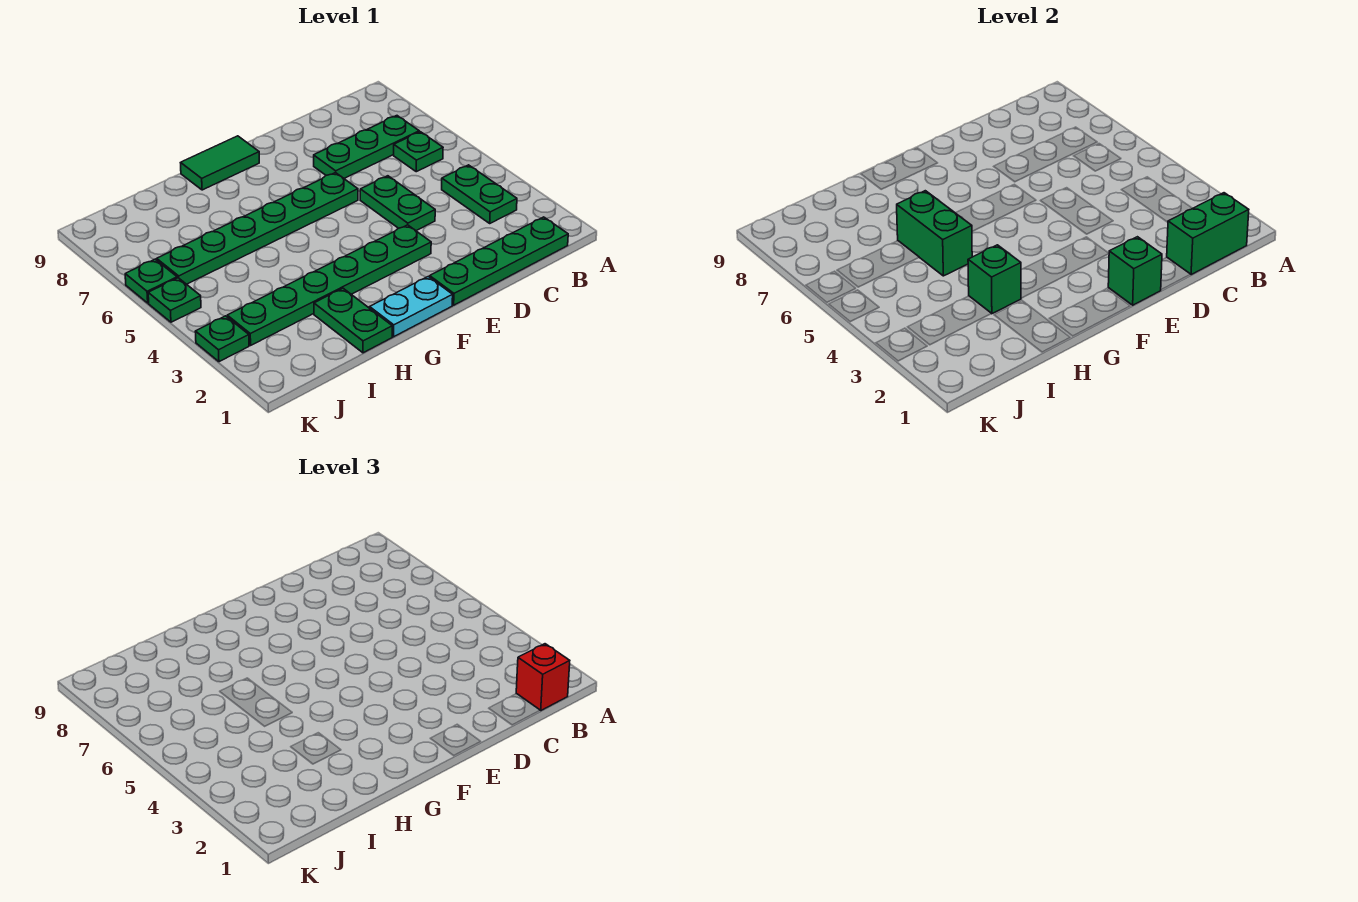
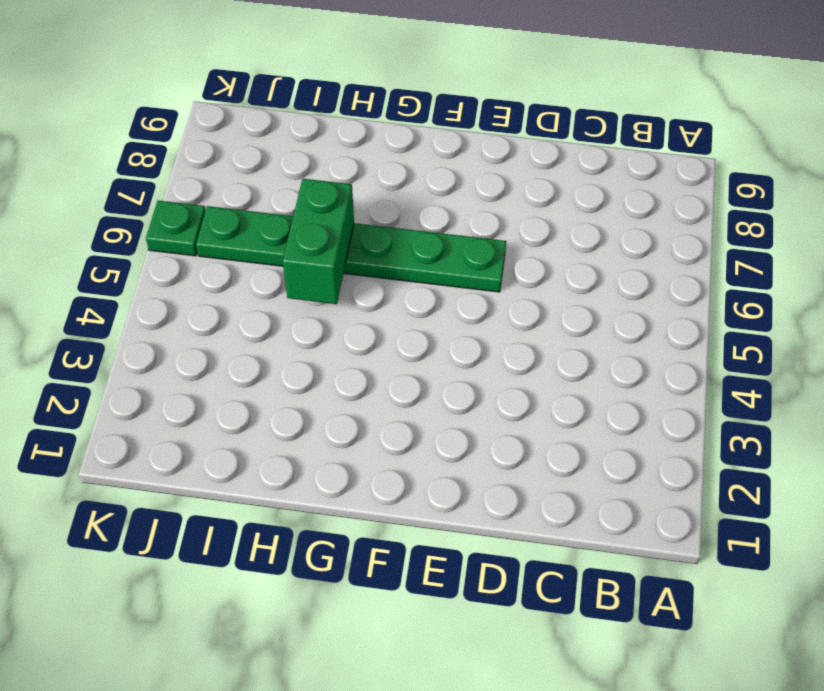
none -> green plate B1:E1 level 1
none -> green plate B3:B4 level 1
none -> green plate B6 level 1

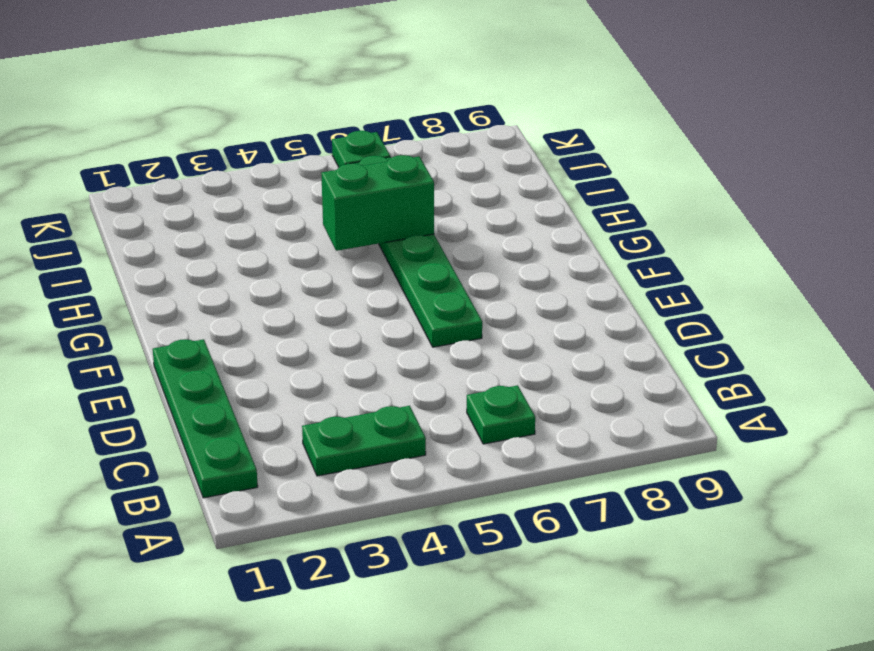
none -> green plate B7:D7 level 1
none -> green plate D4:D5 level 1
none -> green plate E3:J3 level 1

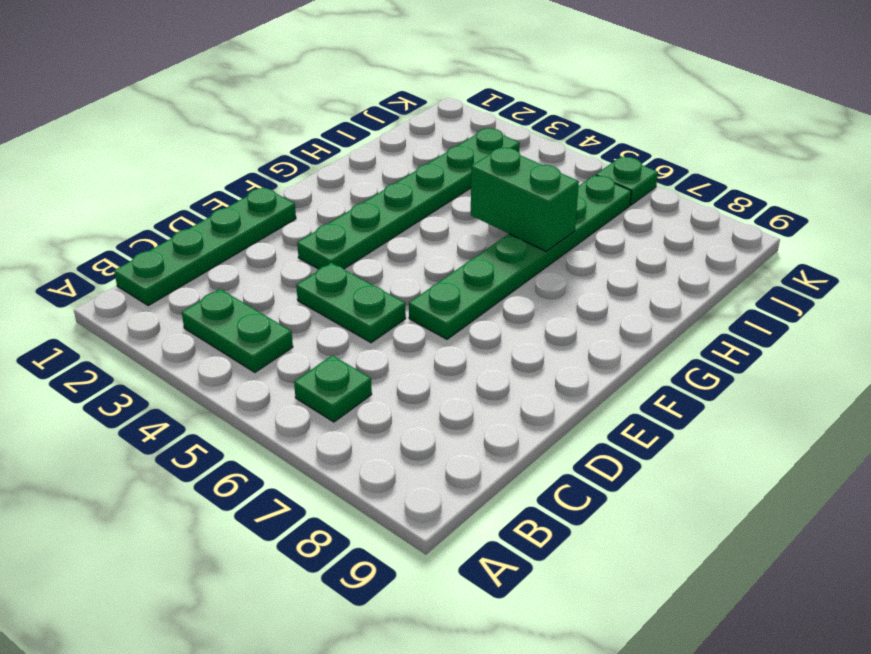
none -> green plate B7:D7 level 1
none -> cyan plate F1:G1 level 1
none -> green tile F9:G9 level 1

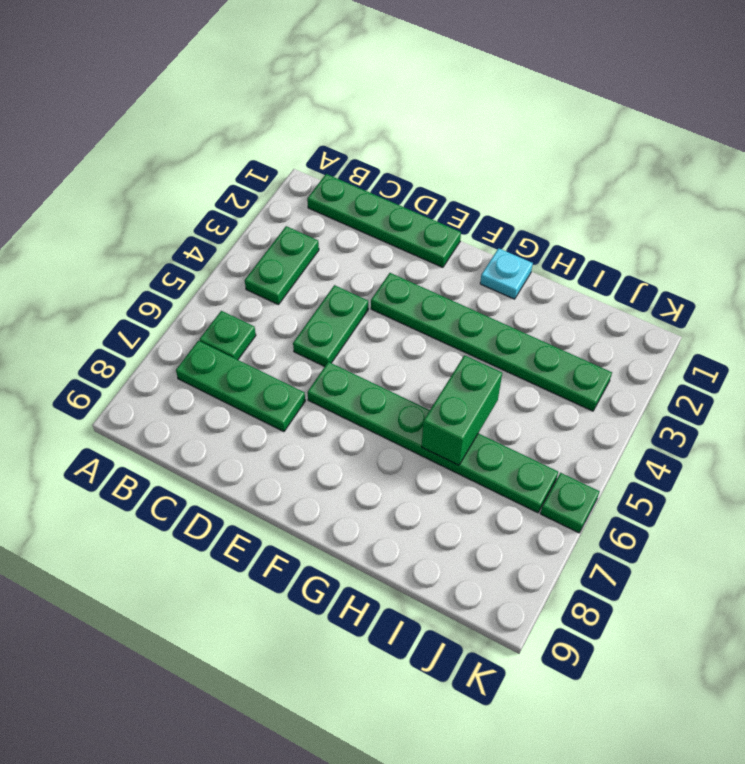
cyan plate G1 level 1 -> cyan plate F1:G1 level 1
none -> green tile F9:G9 level 1
none -> green plate H1:H2 level 1
none -> green plate K3 level 1

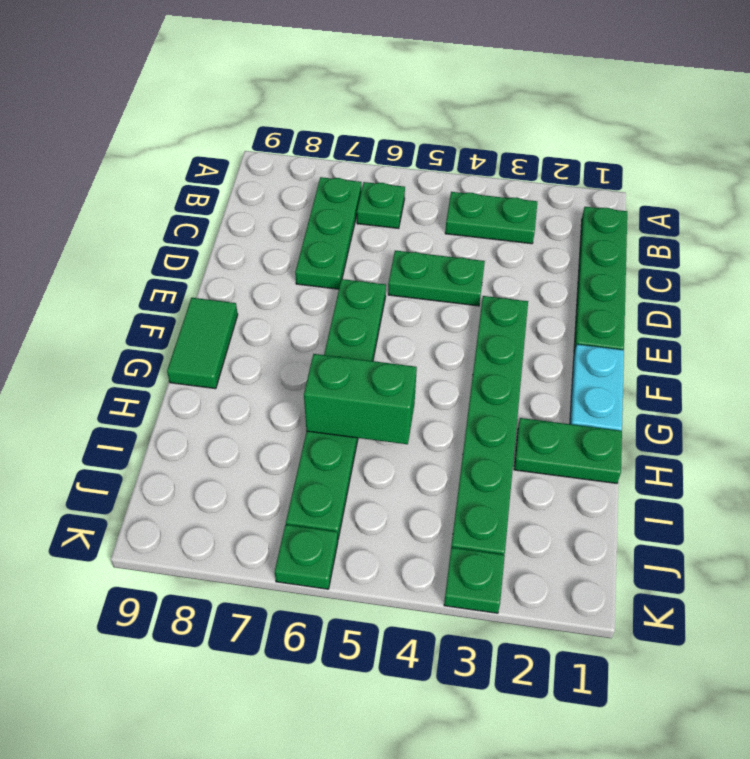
none -> green plate K5 level 1
none -> green brick B1:C1 level 2
none -> green brick E1 level 2

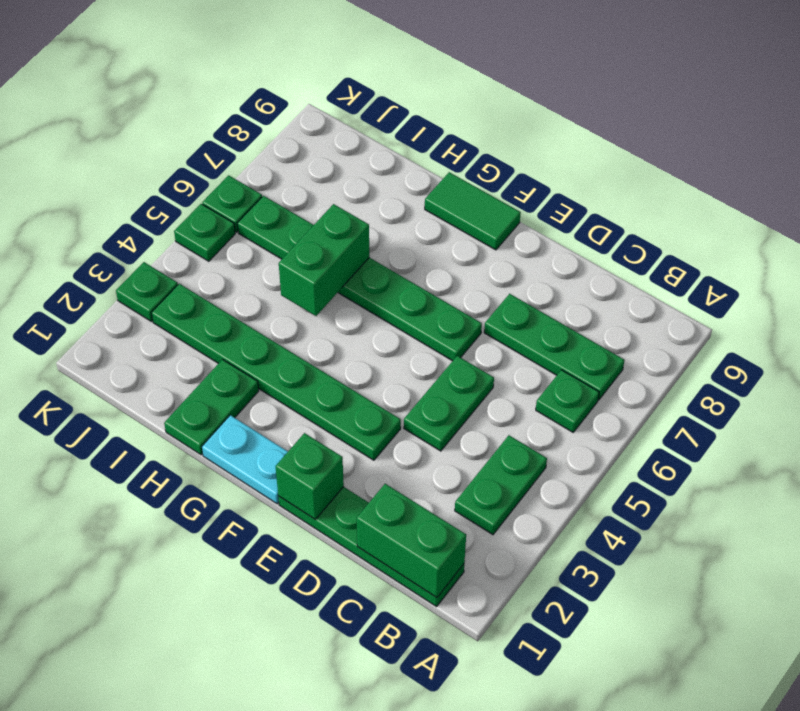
none -> green brick H3 level 2
none -> red brick B1 level 3

